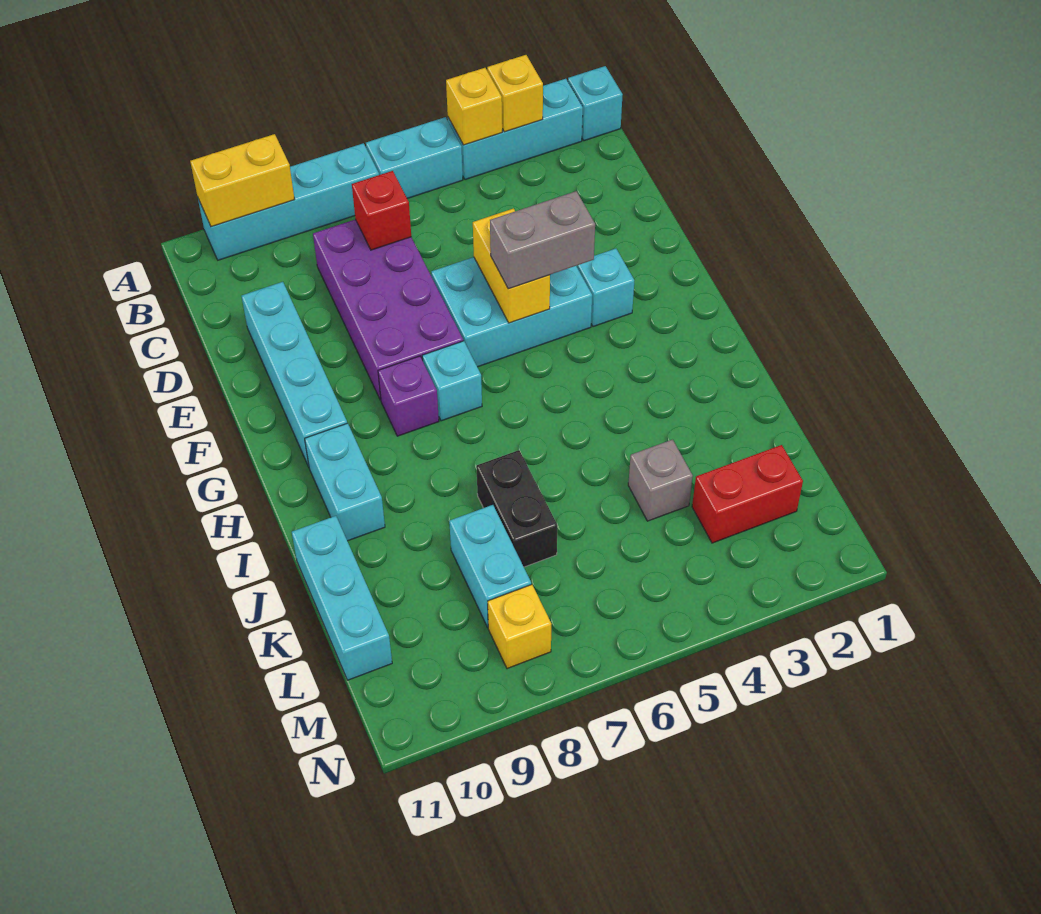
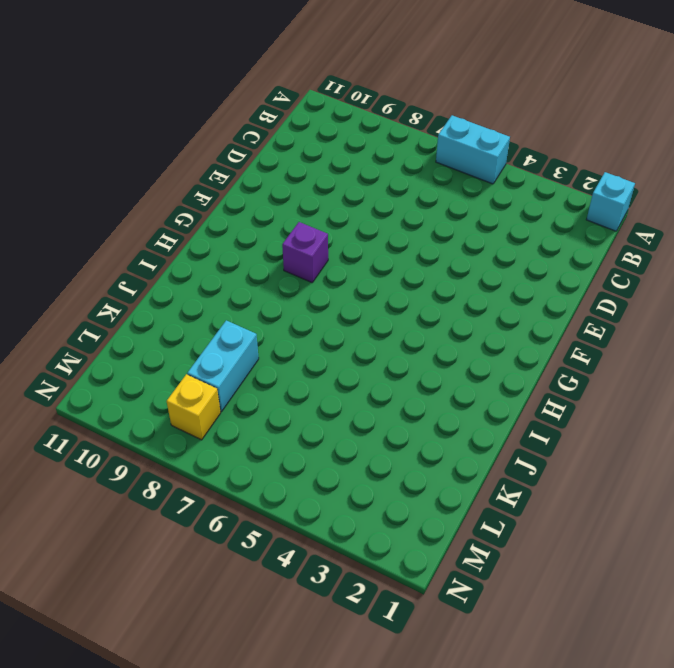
none -> cyan brick A2:A4 level 1
none -> cyan brick A7:A10 level 1
none -> purple brick C7:F8 level 1

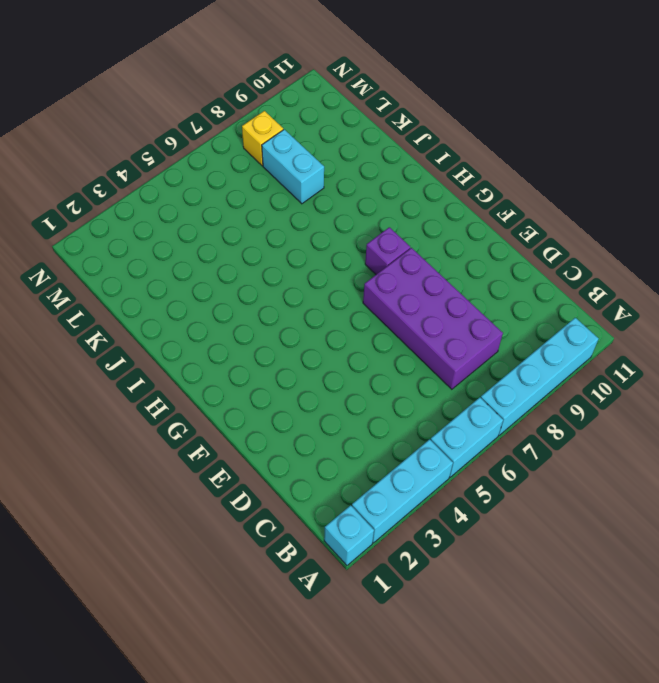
none -> cyan brick D10:G10 level 1
none -> cyan brick E4:F6 level 1
none -> cyan brick F3 level 1

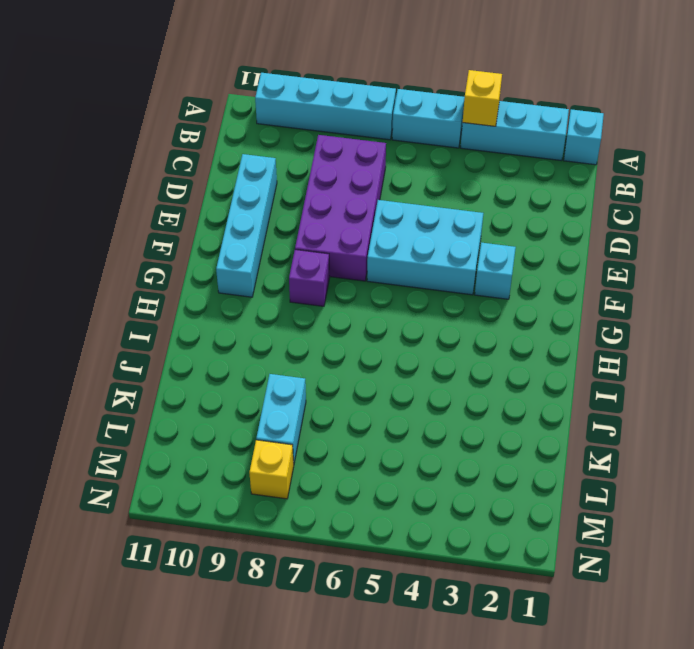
none -> cyan brick G7 level 1
none -> cyan brick H10:I10 level 1
none -> black brick J7:K7 level 1

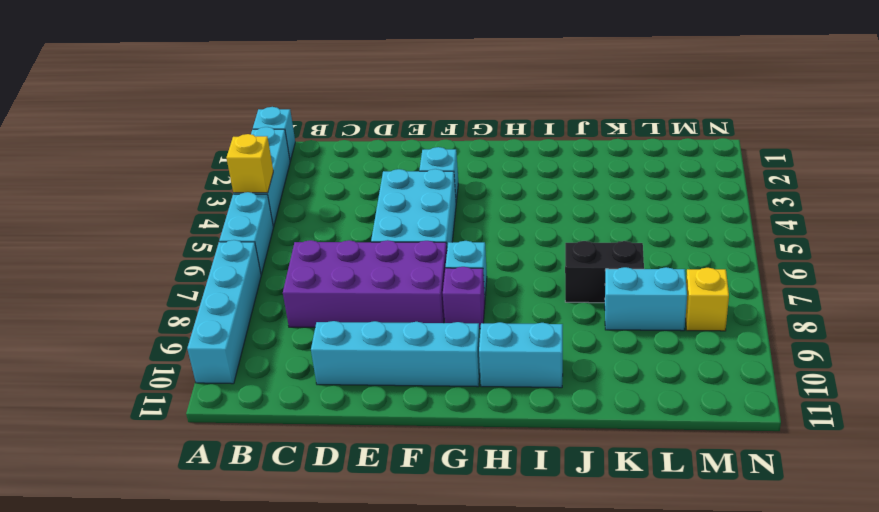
none -> cyan brick J11:L11 level 1
none -> grey brick K4 level 1
none -> red brick L2:L3 level 1

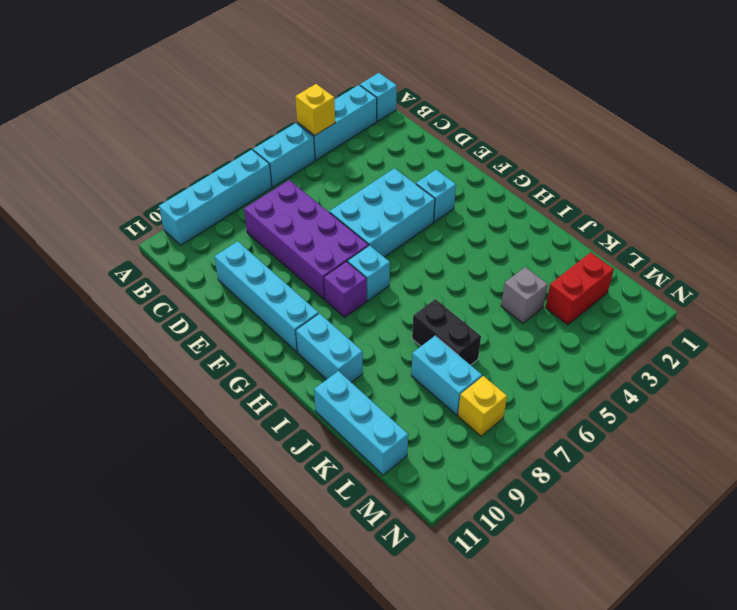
none -> yellow brick A3 level 2
none -> yellow brick A9:A10 level 2
none -> red brick C7 level 2

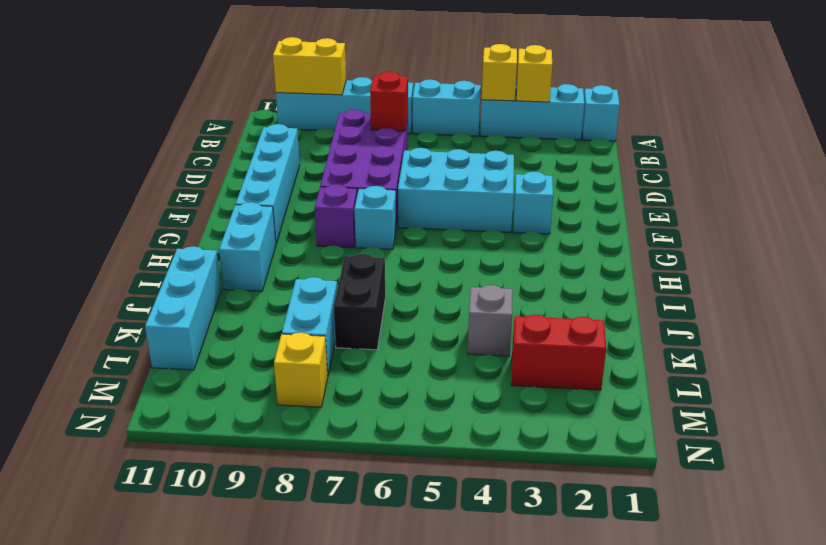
none -> yellow brick E5:F5 level 2
none -> grey brick F4:F5 level 3

